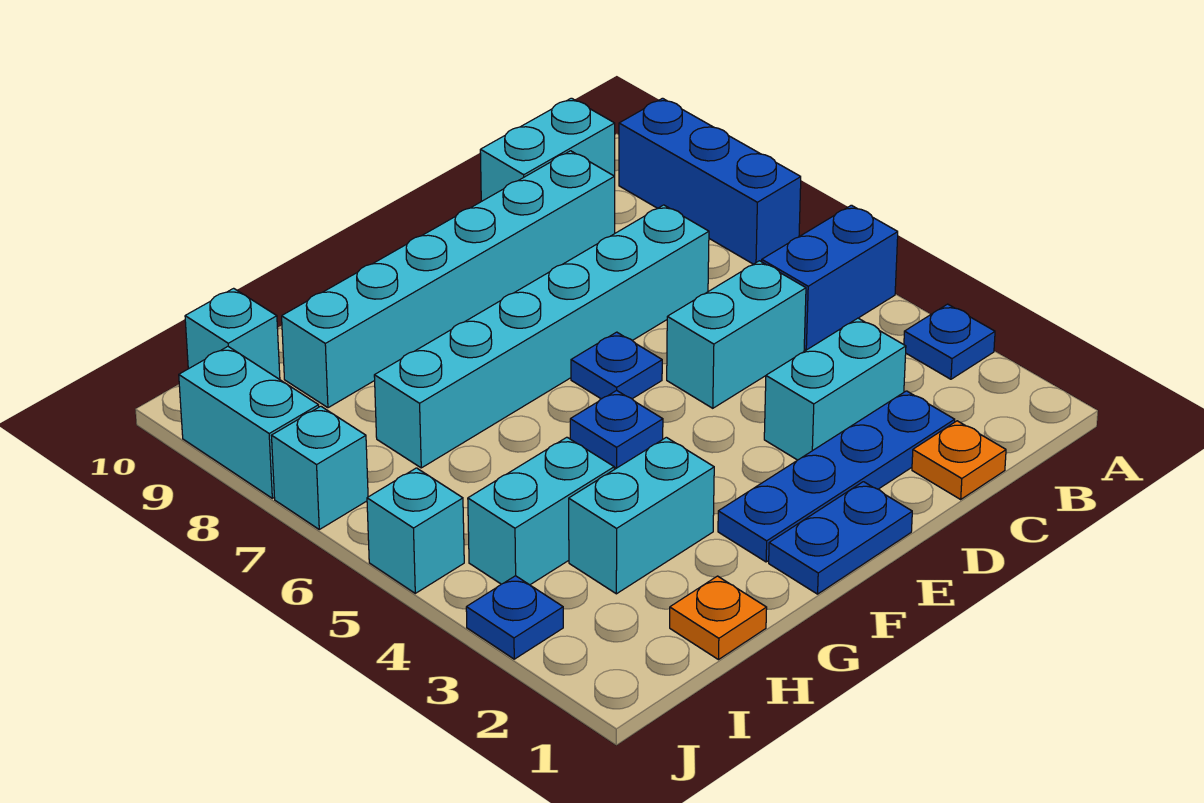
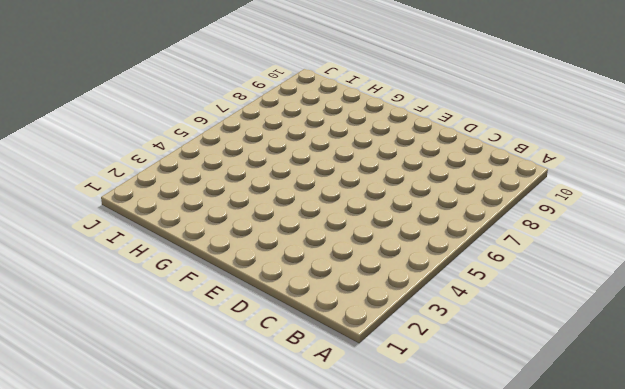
none -> blue plate A3 level 1
none -> blue brick A5:B5 level 1
none -> blue brick A7:A9 level 1

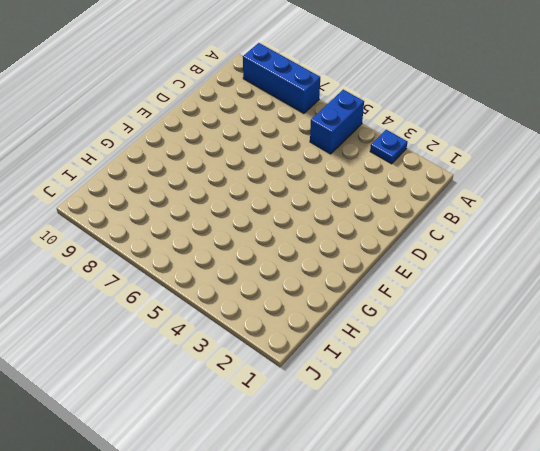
none -> cyan brick B10:C10 level 1
none -> orange plate C1 level 1
none -> blue plate C2:F2 level 1

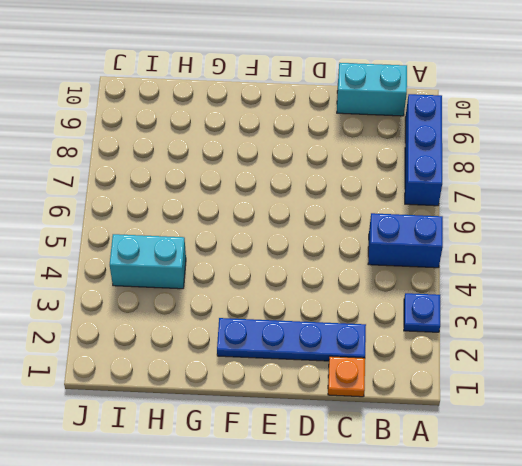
none -> cyan brick C3:D3 level 1
none -> cyan brick C5:D5 level 1
none -> cyan brick C7:H7 level 1

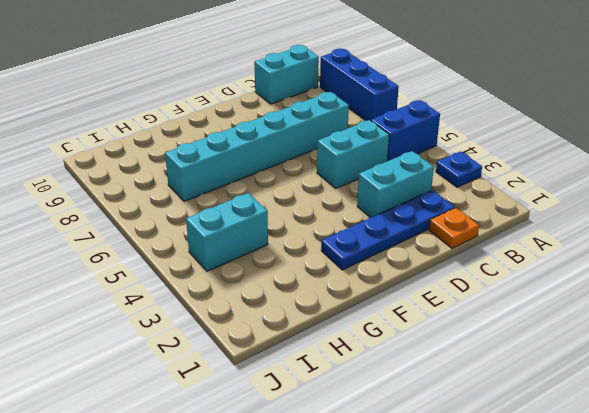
none -> cyan brick C9:H9 level 1
none -> blue plate E1:F1 level 1
none -> blue plate E6 level 1

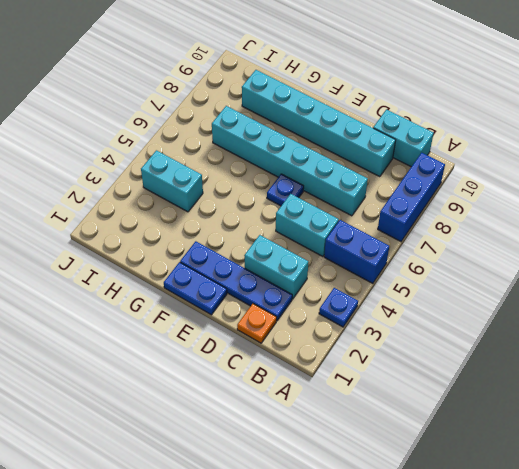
none -> blue plate F5 level 1
none -> cyan brick G3:H3 level 1
none -> orange plate H1 level 1

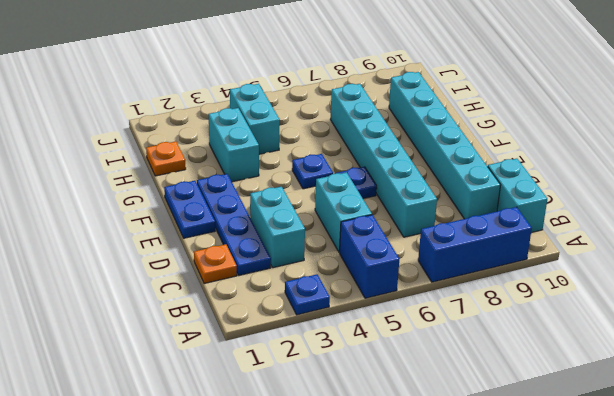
none -> cyan brick I10 level 1
none -> blue plate J3 level 1
none -> cyan brick J5 level 1

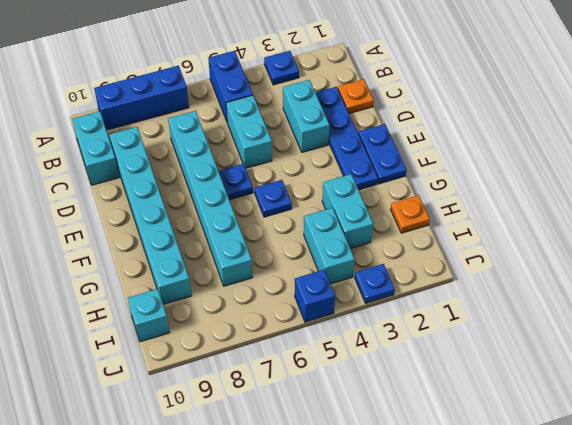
blue brick J5 level 1 -> cyan brick J5 level 1
none -> cyan brick J7 level 1
none -> cyan brick J8:J9 level 1

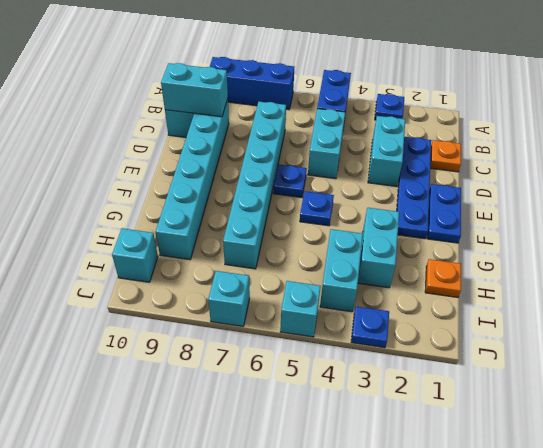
cyan brick C9:C10 level 2 -> cyan brick J8:J9 level 1

